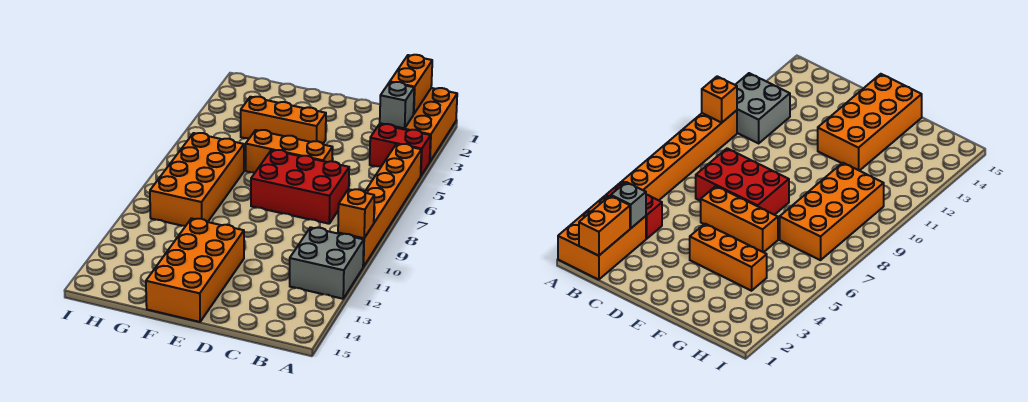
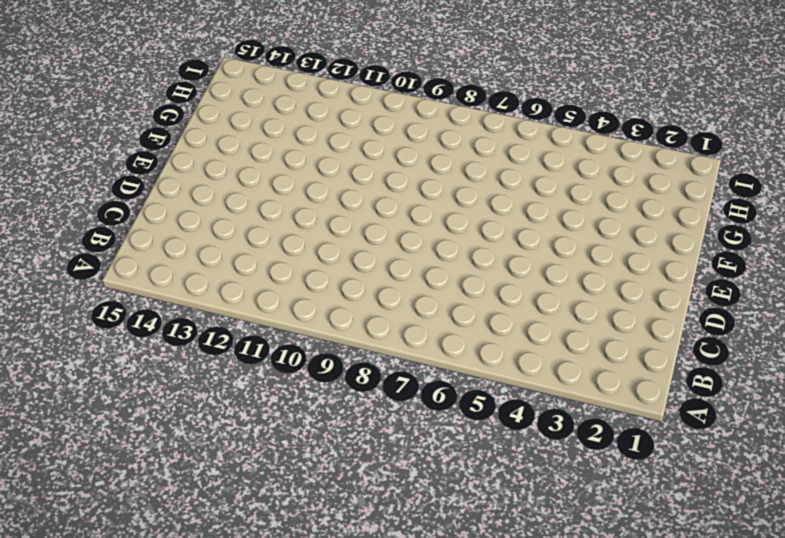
none -> orange brick A1:B3 level 1
none -> red brick A4:B4 level 1
none -> orange brick A5:A10 level 1

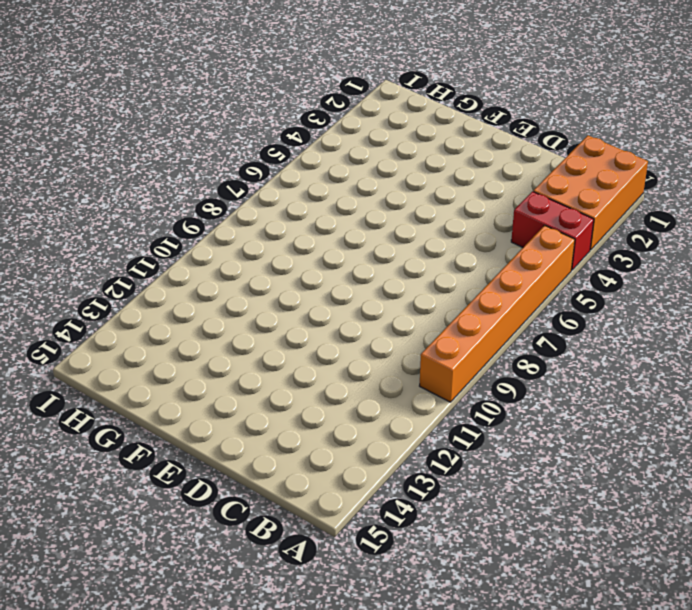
none -> grey brick A11:B12 level 1
none -> red brick C7:E8 level 1
none -> orange brick D6:F6 level 1

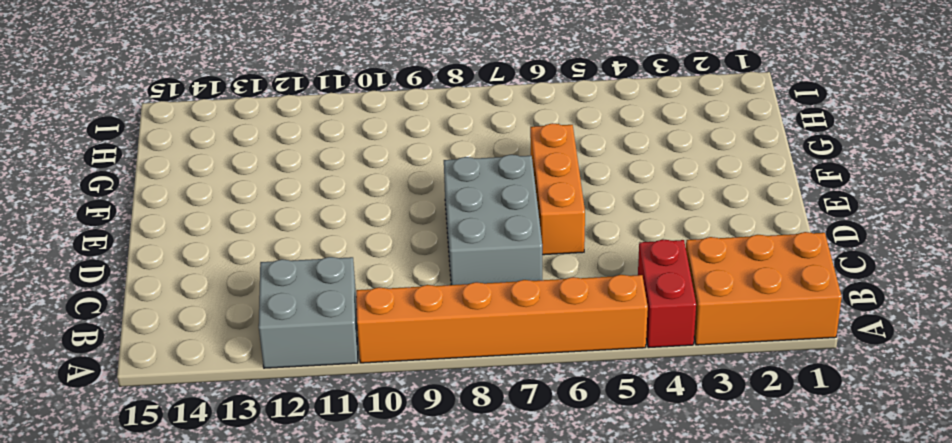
grey brick C7:E8 level 1 -> red brick C7:E8 level 1
none -> orange brick E4:G4 level 1
none -> orange brick E12:F15 level 1
none -> orange brick G7:H10 level 1

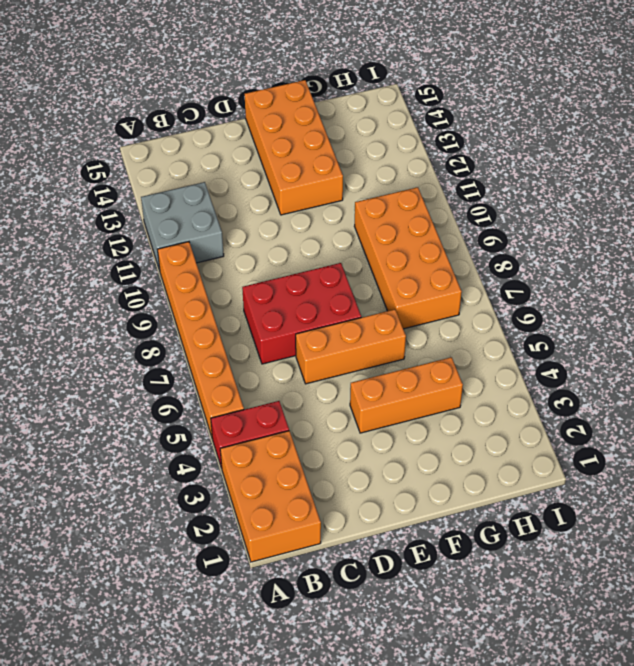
none -> orange brick A10 level 2
none -> orange brick B1:B2 level 2
none -> grey brick B3 level 2

